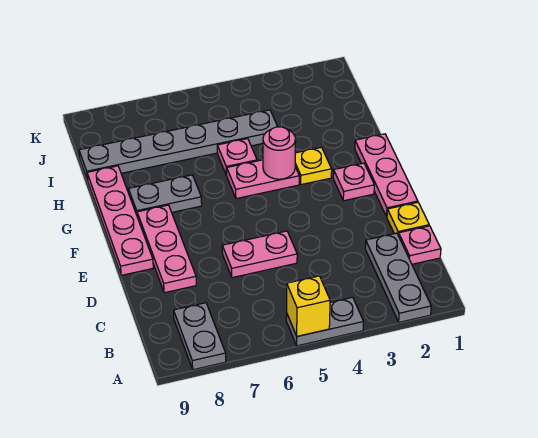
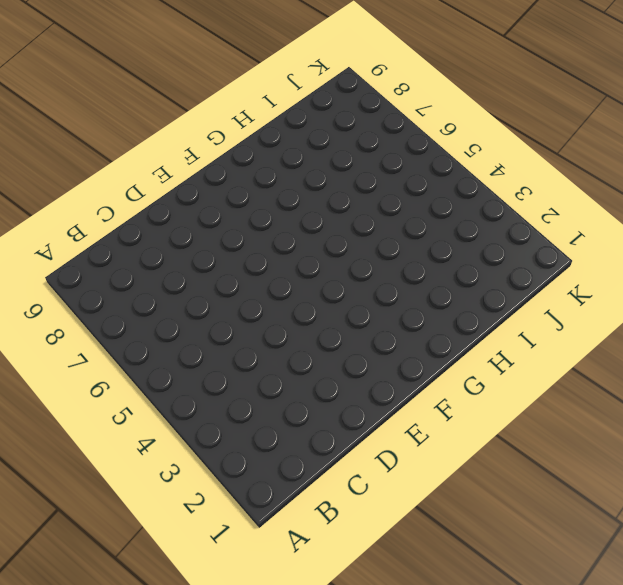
none -> grey plate A2:C2 level 1
none -> grey plate A4:A5 level 1
none -> grey plate A8:B8 level 1

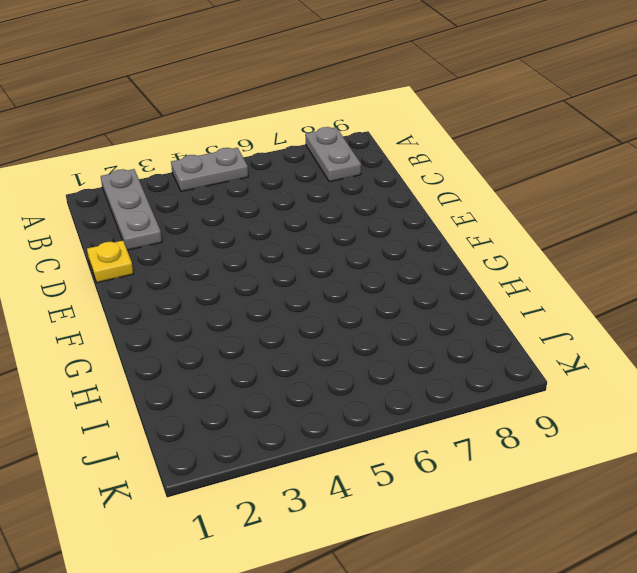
none -> pink plate C1 level 1
none -> pink plate D5:D6 level 1
none -> pink plate D8:F8 level 1

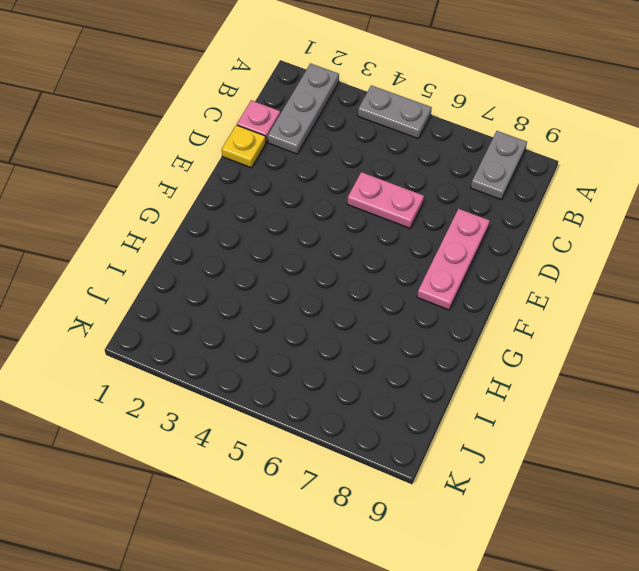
none -> pink plate E1:G1 level 1
none -> pink plate E9:H9 level 1
none -> pink plate F2 level 1

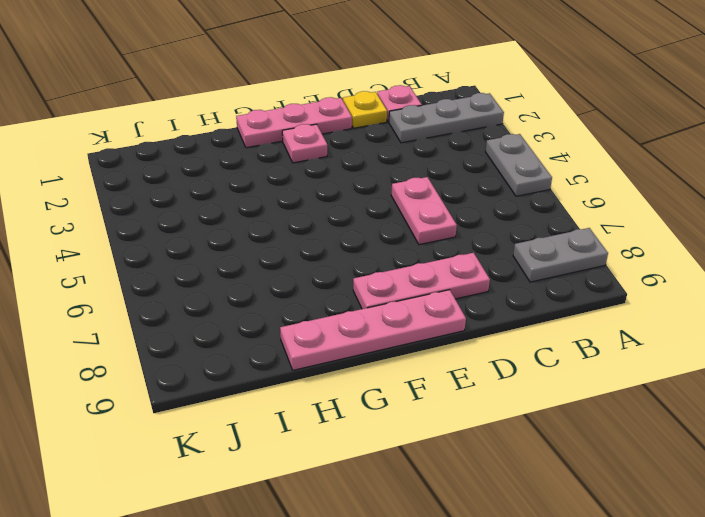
none -> yellow plate G3 level 1
none -> pink plate G4:G5 level 1
none -> grey plate G7:G8 level 1

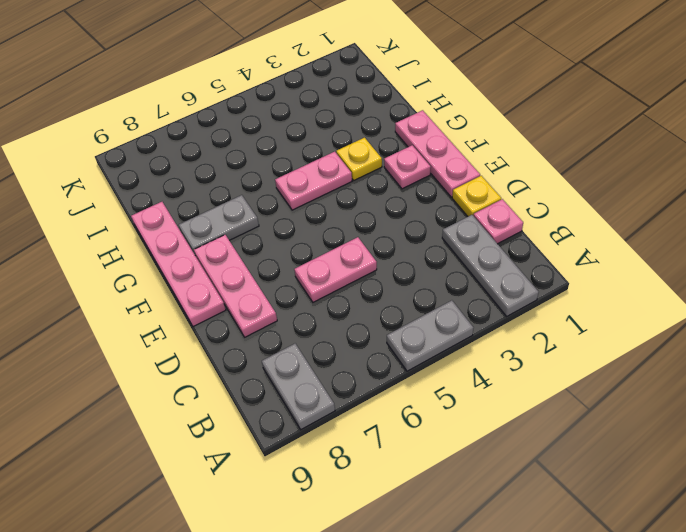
none -> pink plate H5 level 1
none -> grey plate I4:I9 level 1
none -> yellow brick A5 level 2

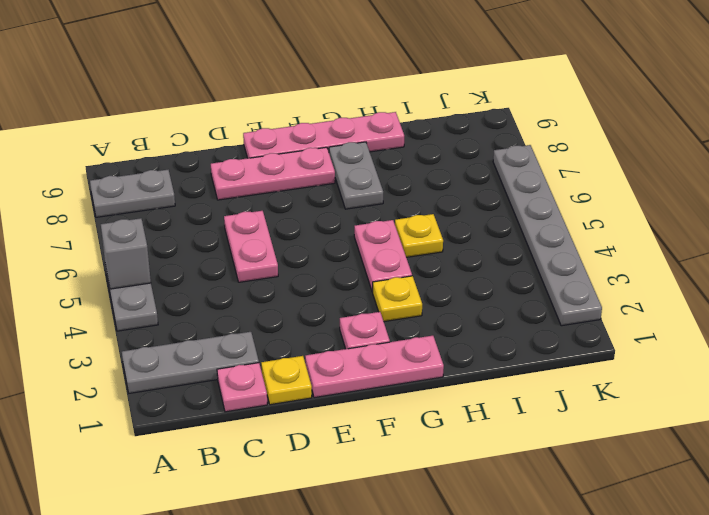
grey brick A5 level 2 -> yellow brick A5 level 2
yellow plate H5 level 1 -> pink plate H5 level 1
grey plate K2:K7 level 1 -> grey plate I4:I9 level 1
none -> pink round brick G4 level 2

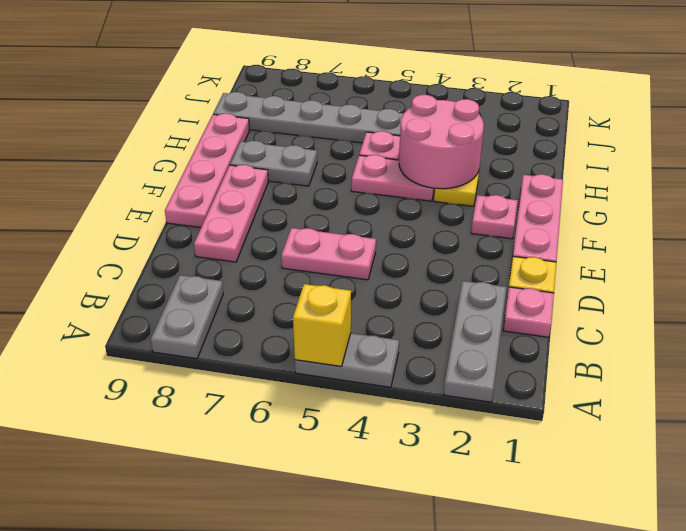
pink round brick G3:H4 level 2 -> pink round brick G4 level 2

